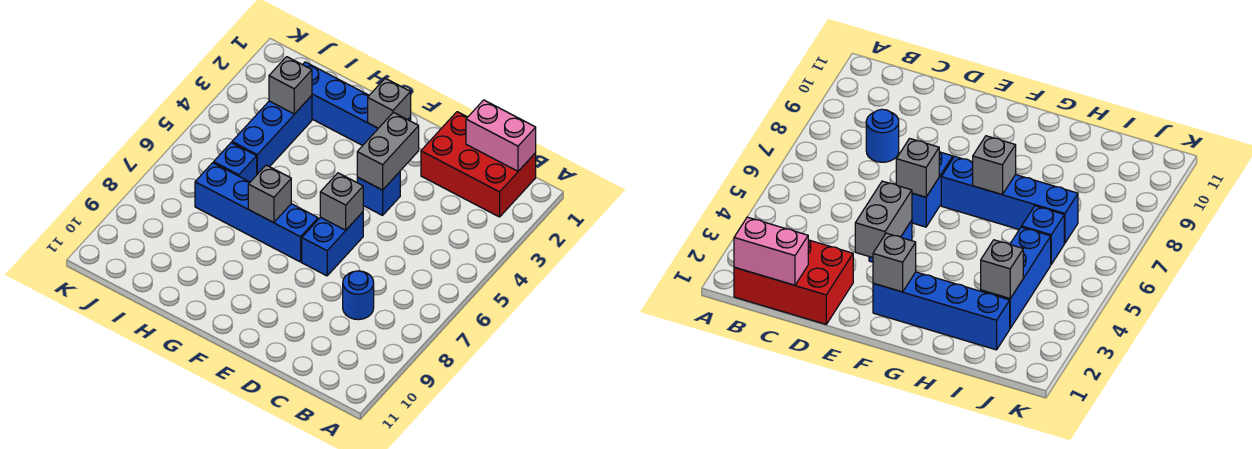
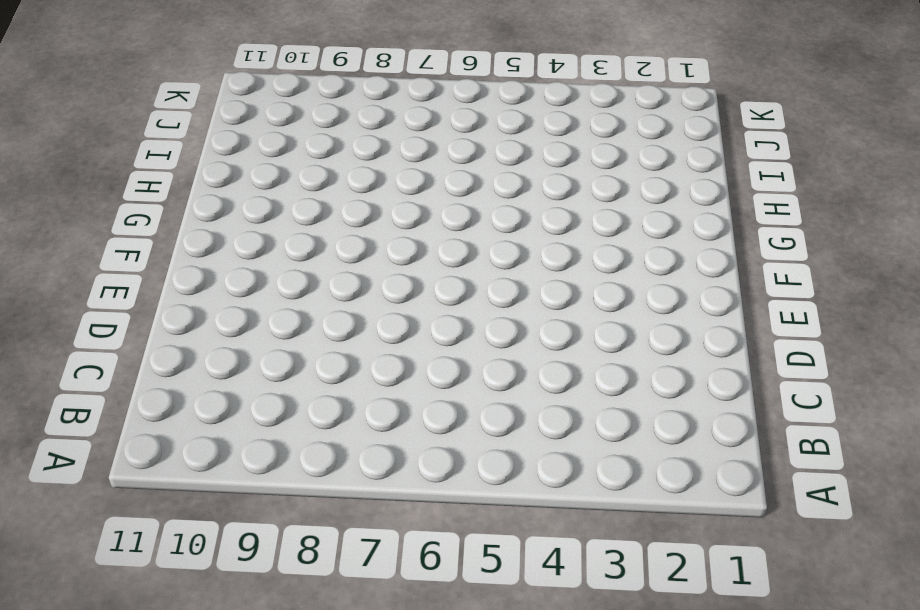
none -> red brick B1:D2 level 1
none -> blue round brick C8 level 1
none -> blue brick E4 level 1

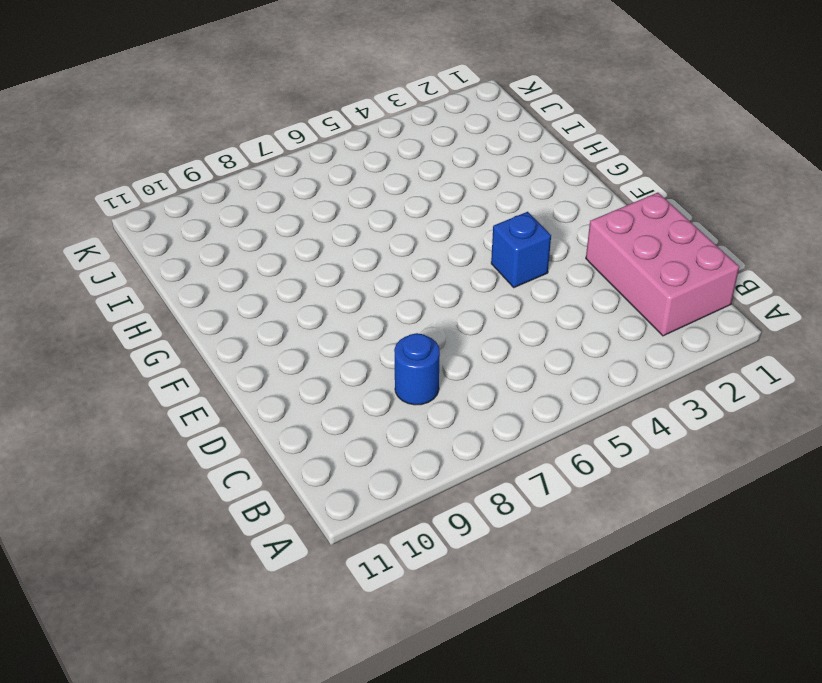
pink brick B1:D2 level 1 -> red brick B1:D2 level 1
none -> blue brick E6:E7 level 1
none -> blue brick F2:I2 level 1
none -> blue brick F7:I7 level 1

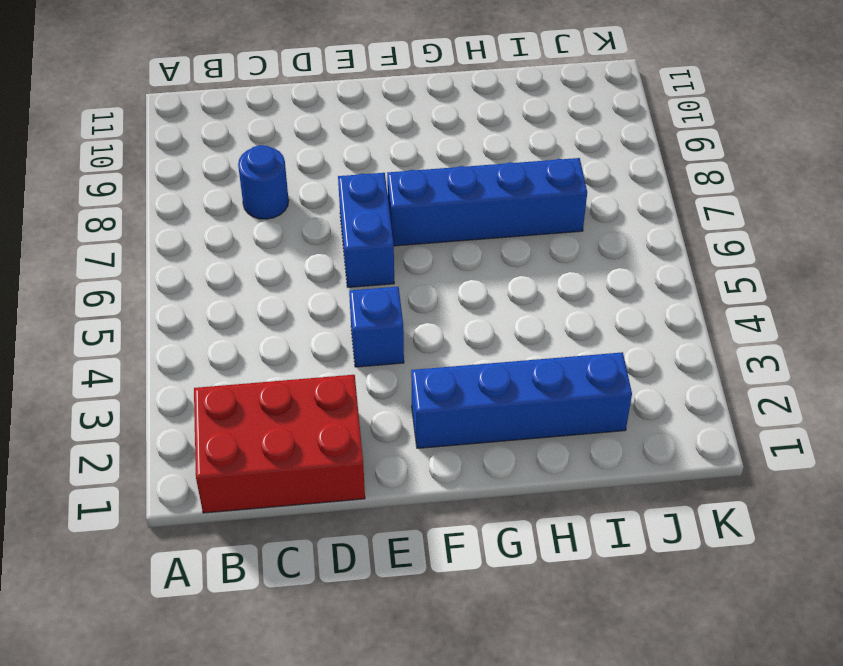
none -> blue brick I3:I5 level 1
none -> blue brick I6 level 1
none -> pink brick B1:C1 level 2

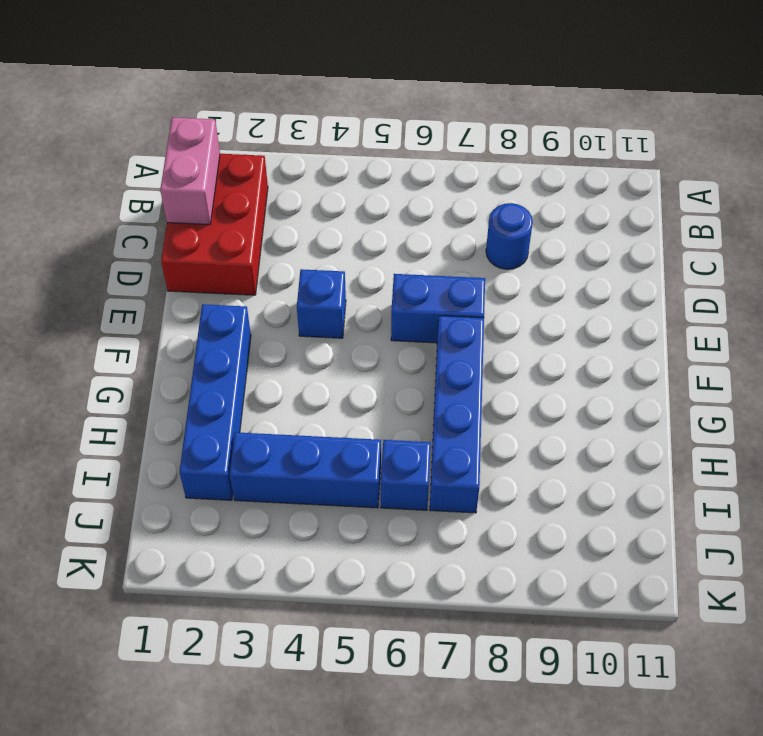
none -> grey brick E3:E4 level 2
none -> grey brick E6 level 2
none -> grey brick F2 level 2

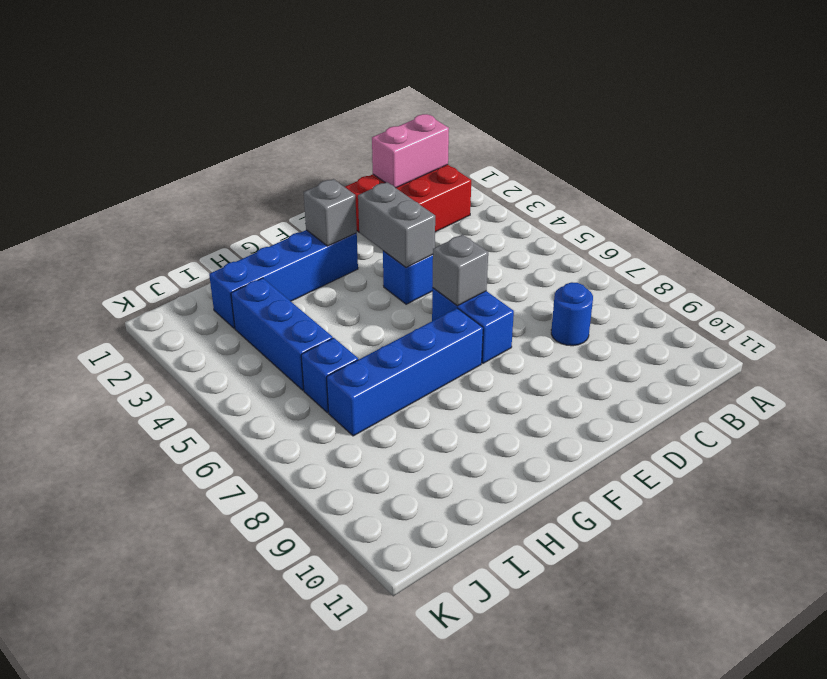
none -> grey brick G7 level 2
none -> grey brick I3 level 2

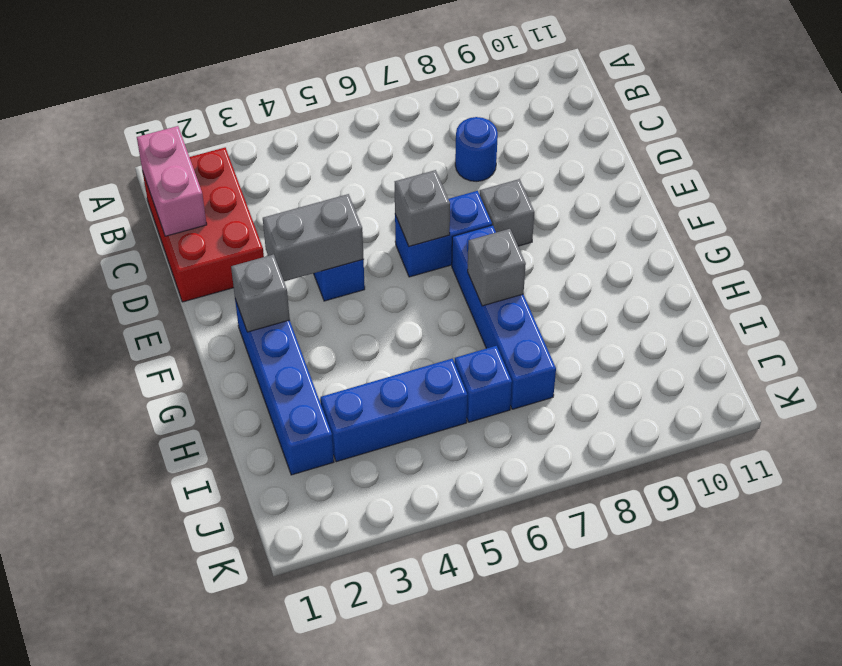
grey brick E8 level 1 -> grey brick I3 level 2

